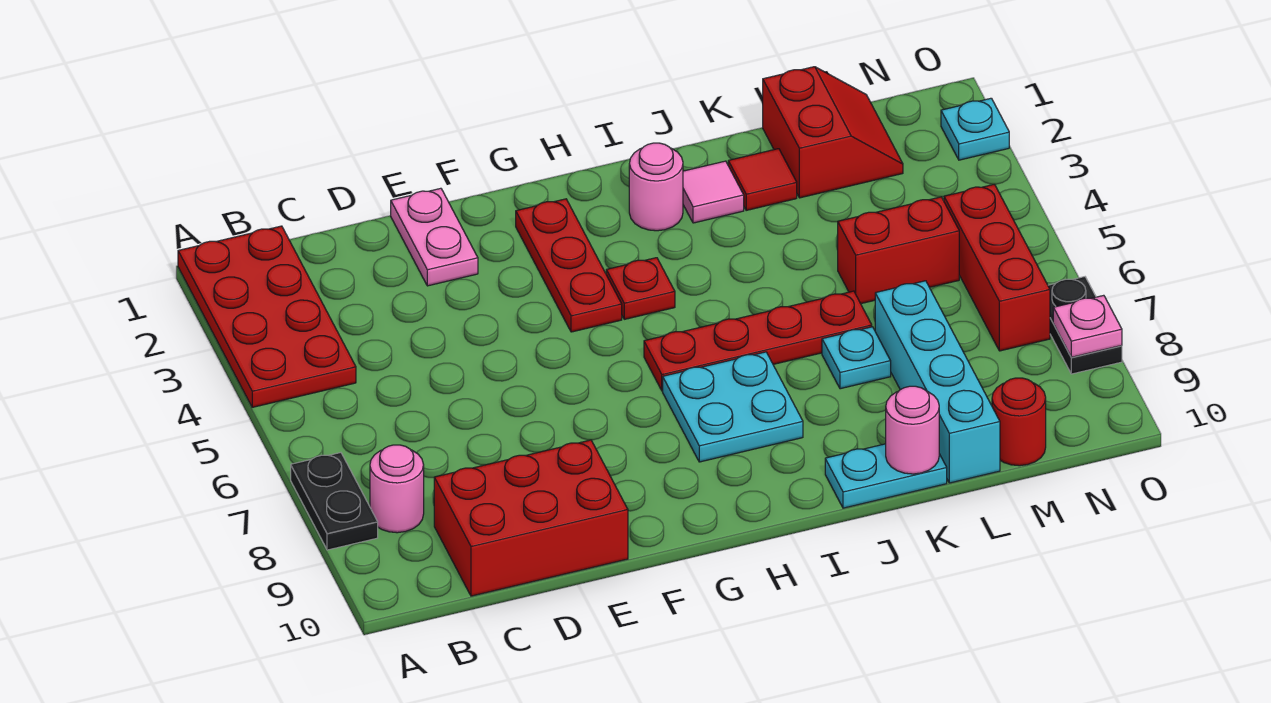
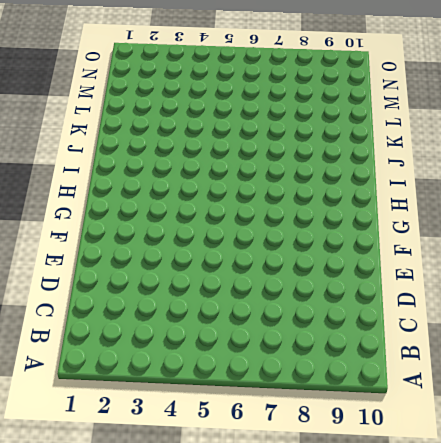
none -> red plate A1:B4 level 1
none -> black plate A7:A8 level 1
none -> pink round brick B8 level 1

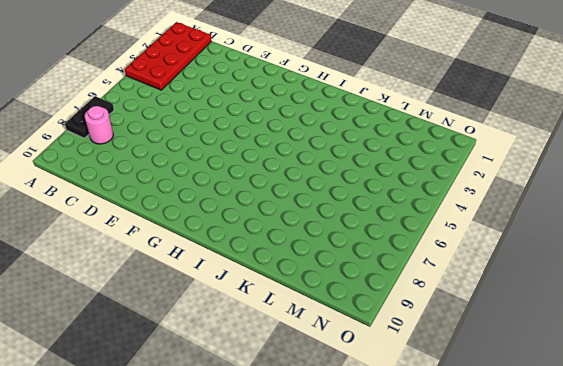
none -> red brick C9:E10 level 1
none -> pink plate E1:E2 level 1
none -> red plate G2:G4 level 1

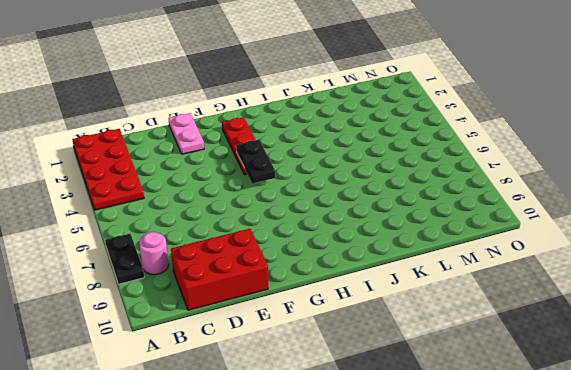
black plate G4:G5 level 2 -> black plate O7:O8 level 1
none -> red plate H4 level 1
none -> red plate H6:K6 level 1
none -> cyan plate H7:I8 level 1

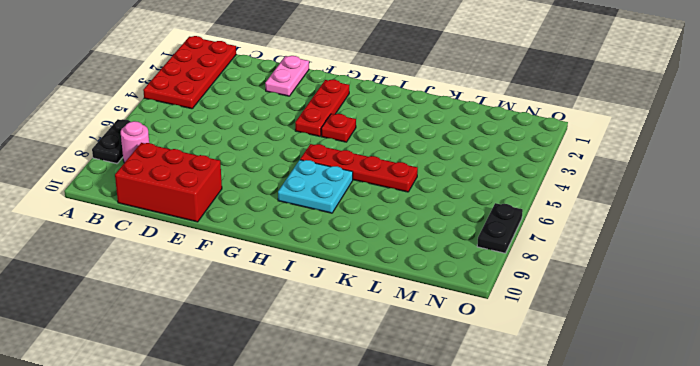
none -> pink round brick I2 level 1
none -> pink tile J2 level 1
none -> cyan plate J10:K10 level 1

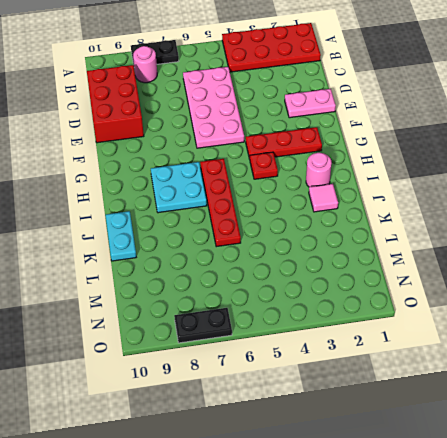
pink plate C5:F6 level 1 -> none
none -> red tile K2 level 1
none -> cyan plate K7 level 1
none -> red slope L1:M2 level 1 top L

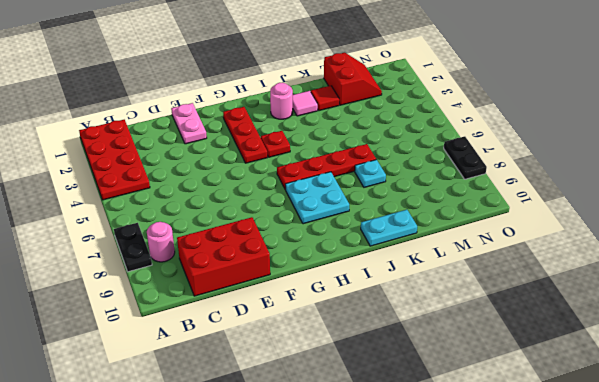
none -> red brick L5:M5 level 1
none -> cyan brick L7:L10 level 1
none -> red round brick M10 level 1

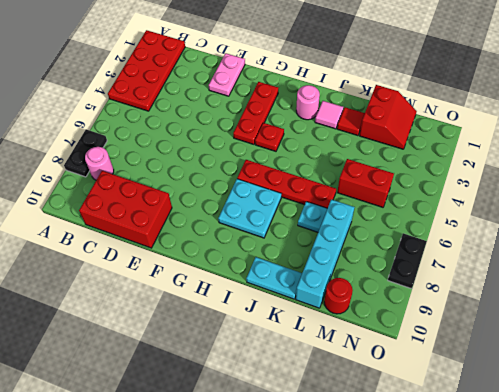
none -> red brick N5:N7 level 1
none -> cyan plate O2 level 1
none -> pink round brick K10 level 2

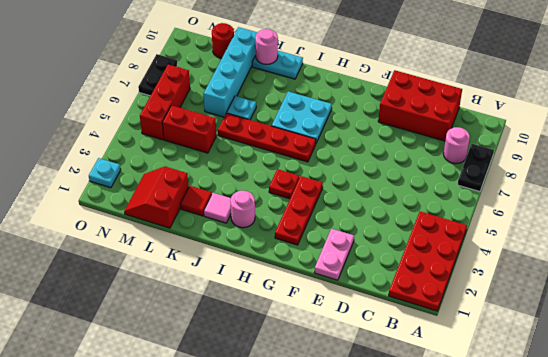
none -> pink plate O8 level 2

